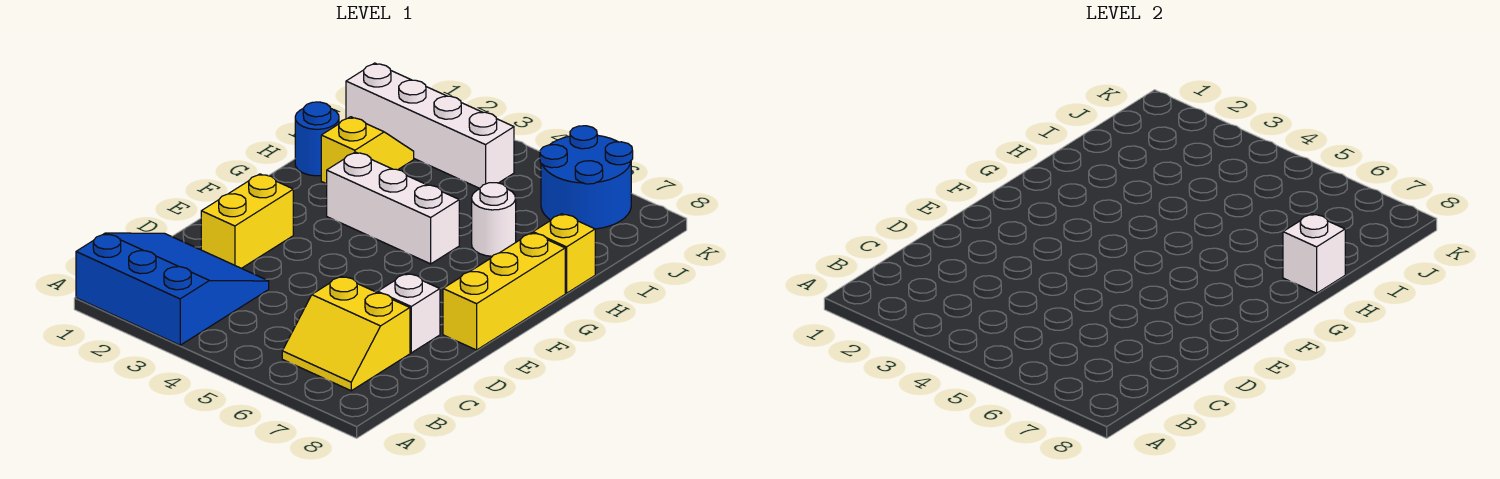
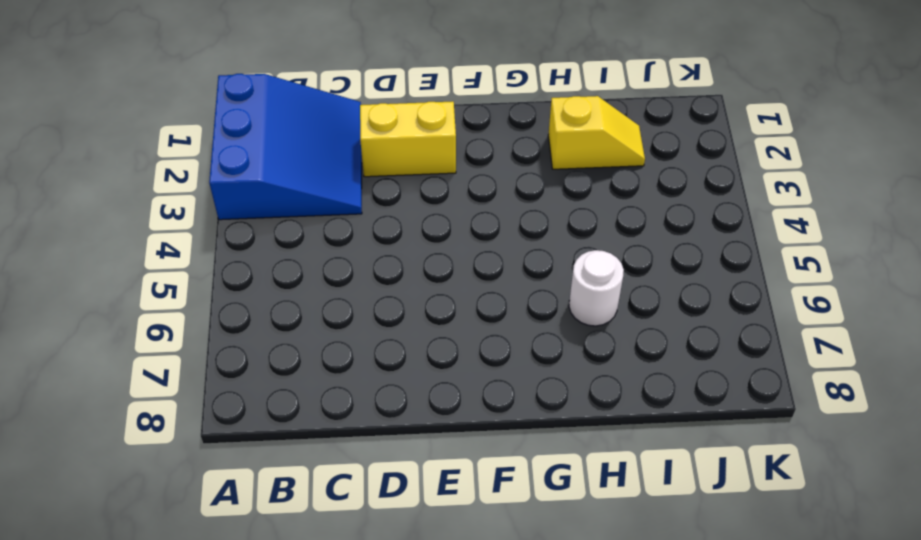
none -> yellow slope B6:C7 level 1 top C
none -> white brick D7 level 1
none -> yellow brick E8:G8 level 1

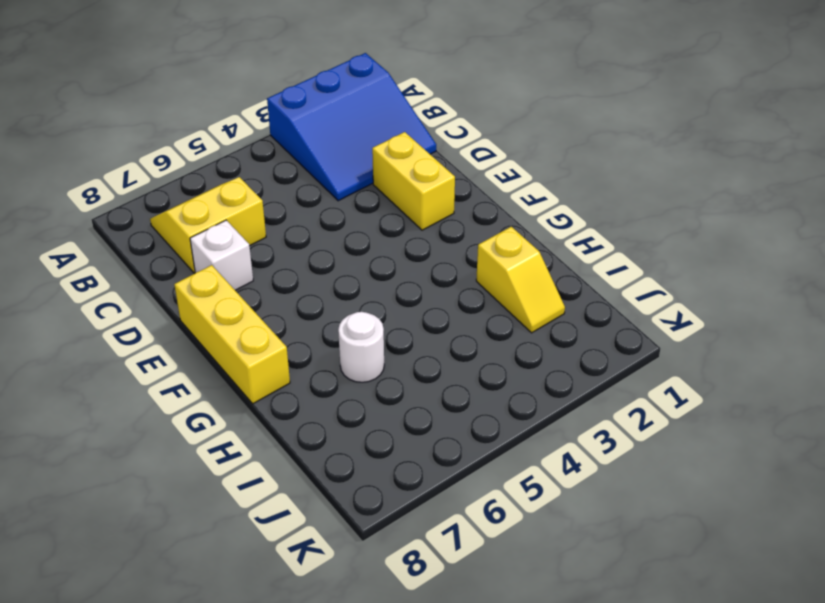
none -> white brick G3:G5 level 1
none -> blue round brick H1 level 1
none -> yellow brick H8 level 1

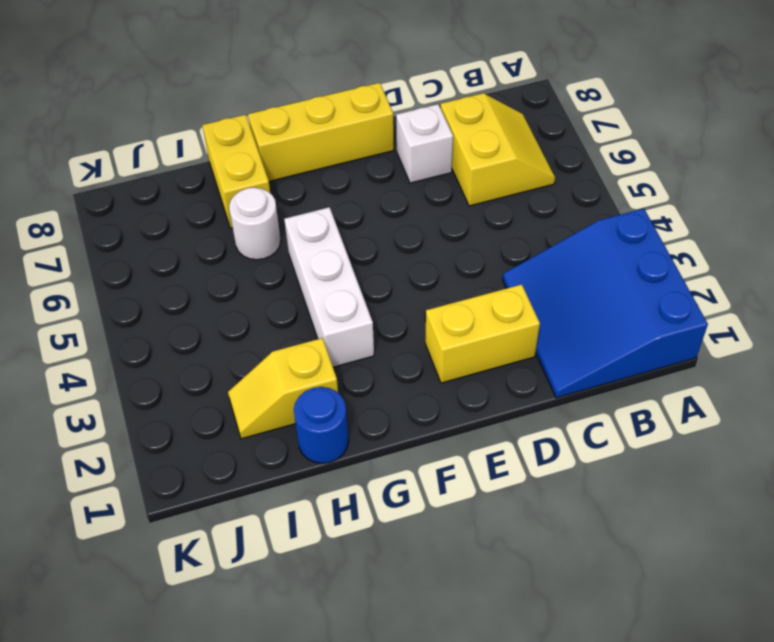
yellow brick H7:H8 level 1 -> yellow brick H8 level 1
none -> white brick J1:J4 level 1
none -> blue round brick J6:K7 level 1
none -> white brick H8 level 2

